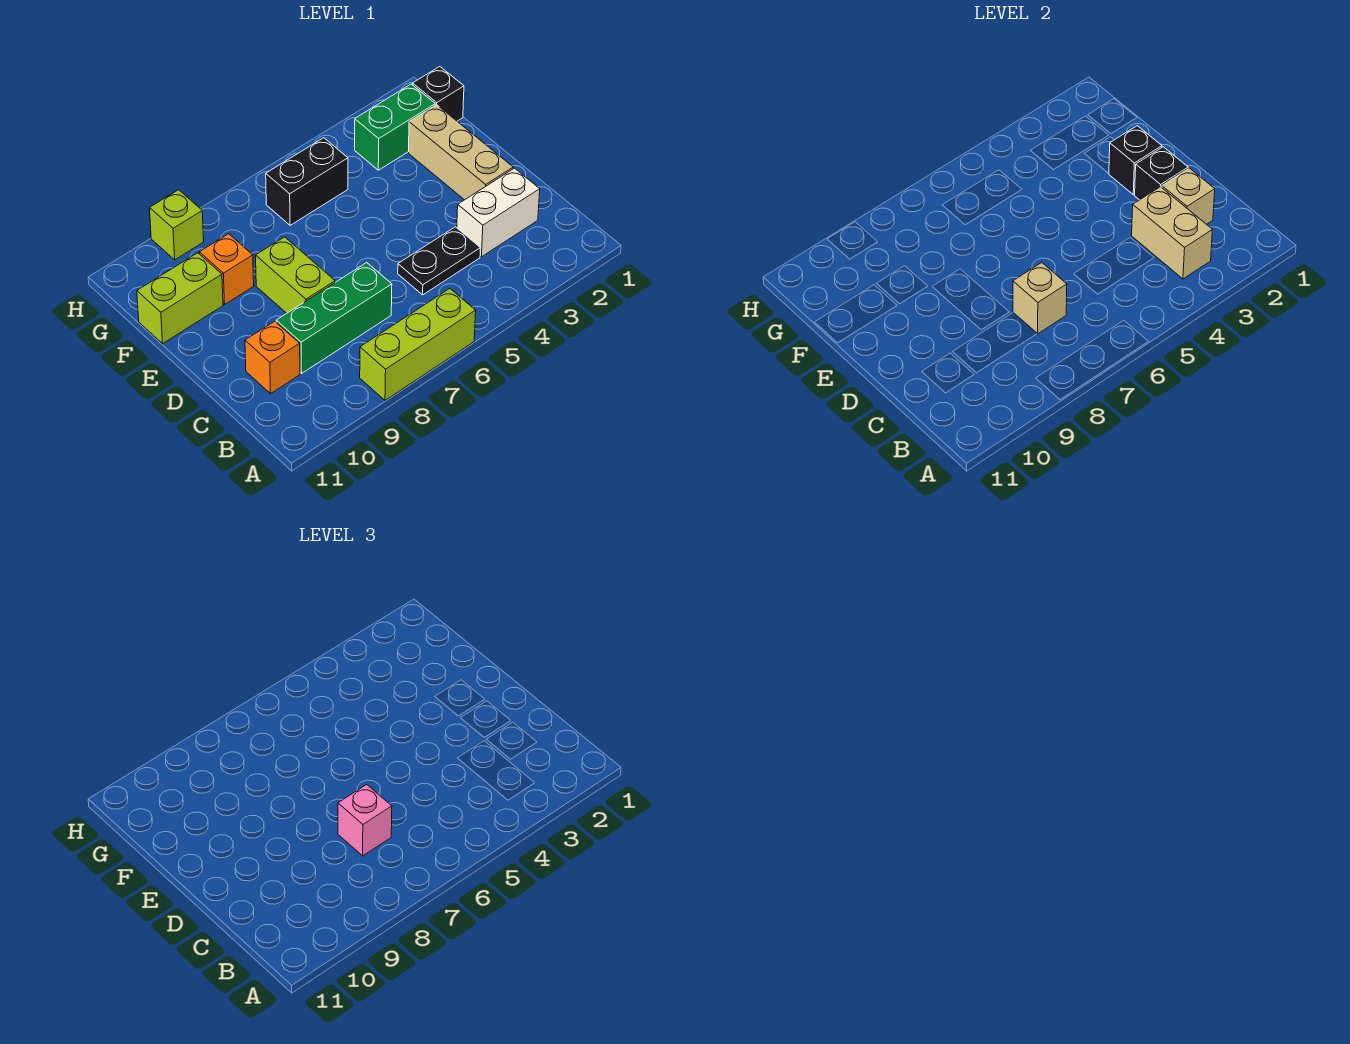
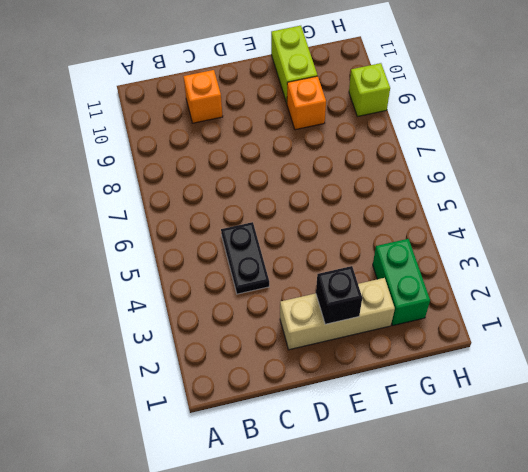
none -> lime brick A6:A8 level 1
none -> white brick C2:C3 level 1
none -> green brick C7:C9 level 1

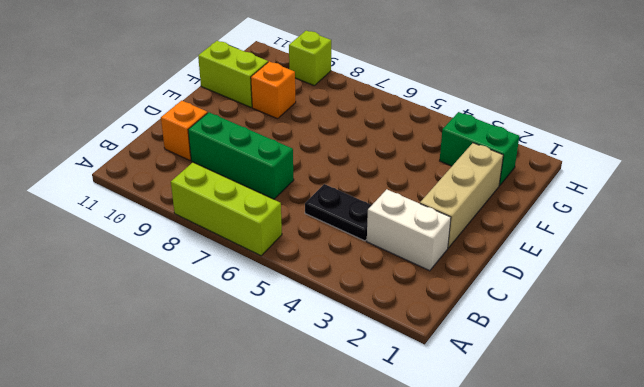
none -> lime brick D8:E8 level 1
none -> black brick G1 level 1
none -> black brick G5:G6 level 1

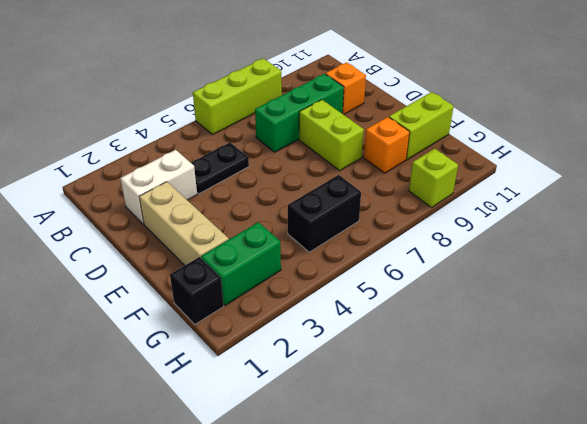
none -> tan brick B3:C3 level 2
none -> tan brick C2 level 2
none -> tan brick C7 level 2

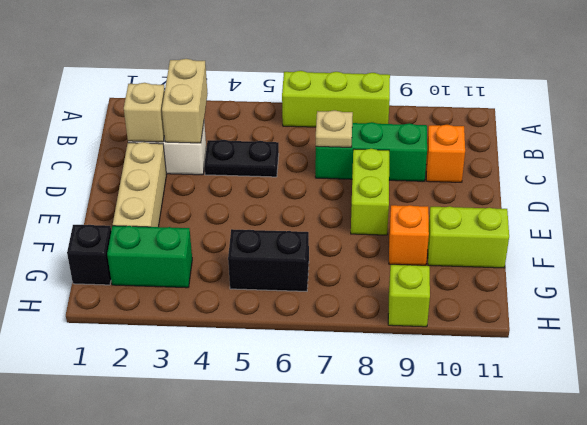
tan plate C7 level 2 -> tan brick C7 level 2
none -> black brick D2 level 2
none -> black brick E2 level 2
none -> pink brick C7 level 3

